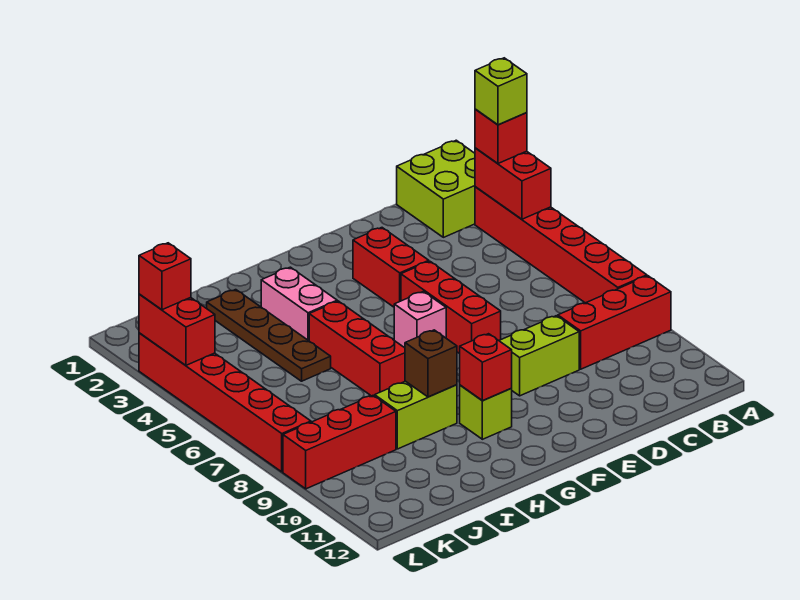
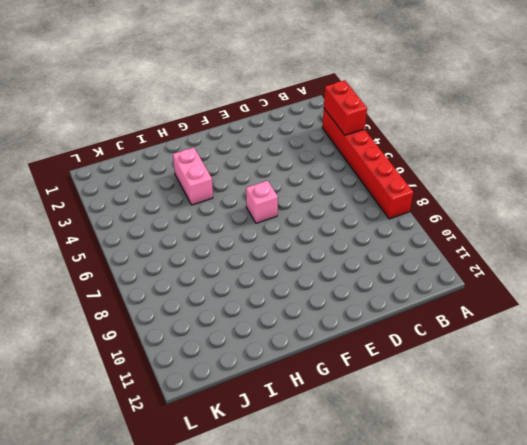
none -> lime brick A1:B2 level 1
none -> red brick A9:C9 level 1
none -> lime brick D9:E9 level 1

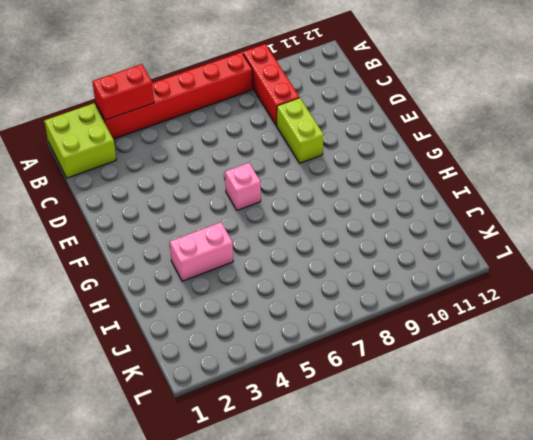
none -> red brick E3:E4 level 1
none -> red brick E5:E7 level 1
none -> lime brick G10 level 1

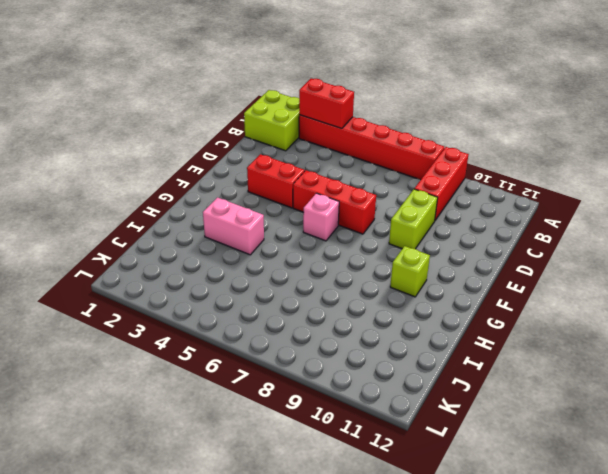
none -> red brick H5:H7 level 1
none -> lime brick H9:I9 level 1
none -> brown plate I2:I5 level 1

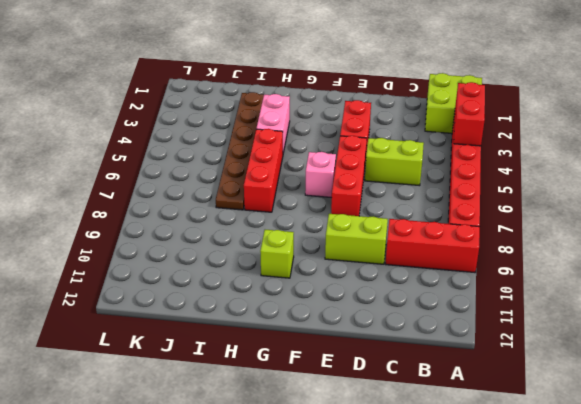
lime brick C5:D5 level 1 -> lime brick H9:I9 level 1
brown plate I2:I7 level 1 -> brown plate I2:I5 level 1
none -> red brick J9:L9 level 1
none -> red brick L3:L8 level 1
none -> red brick G10 level 2

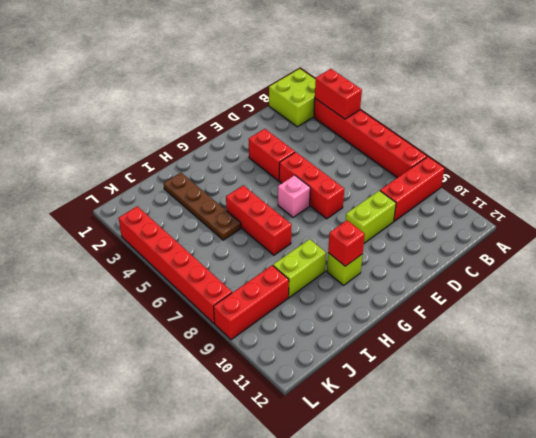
none -> pink brick H3:H4 level 1
none -> brown brick H9 level 2
none -> red brick L3:L4 level 2

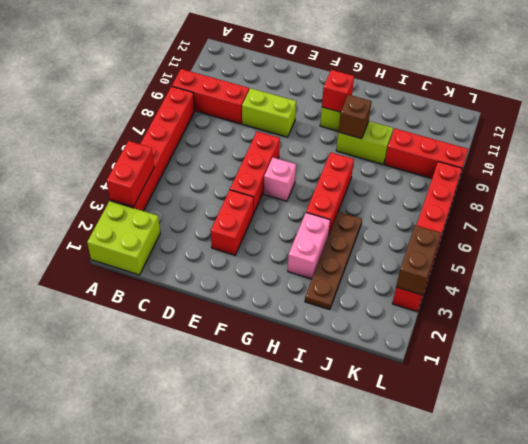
brown brick L3:L4 level 2 -> red brick L3:L4 level 2
none -> red brick A3 level 3
none -> red brick L3 level 3
none -> lime brick A3 level 4

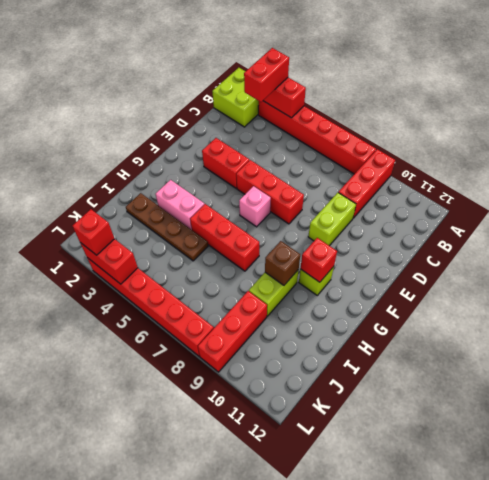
red brick A3:B3 level 3 -> red brick A3 level 3
none -> lime brick A3 level 4

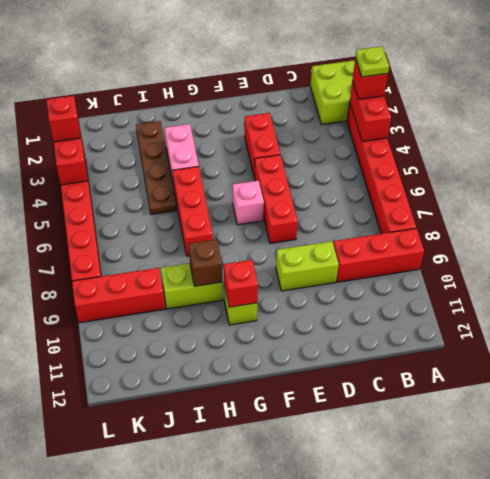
lime plate A3 level 4 -> lime brick A3 level 4

